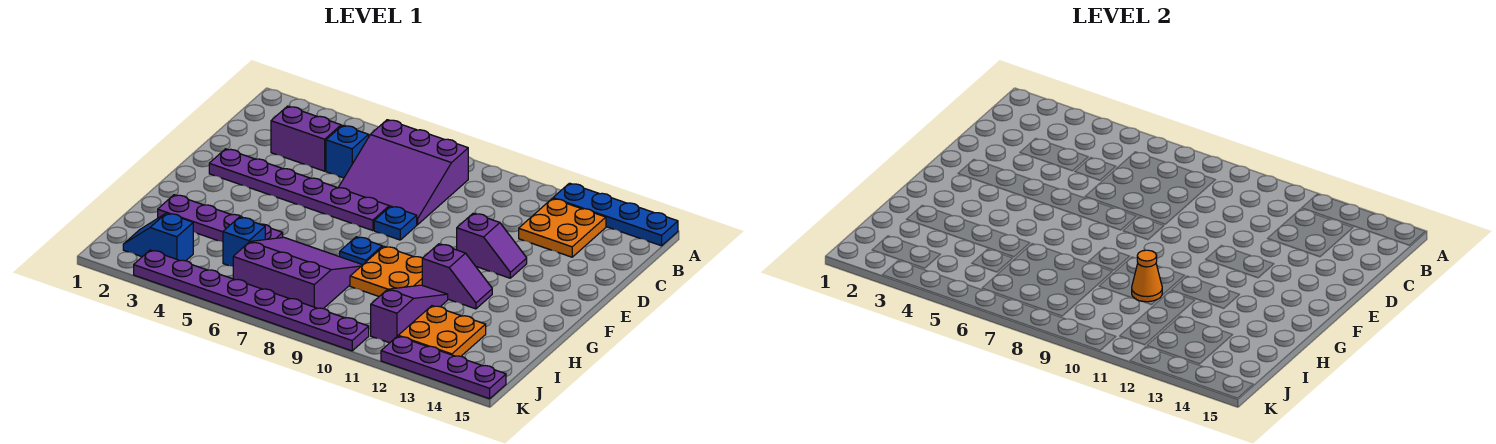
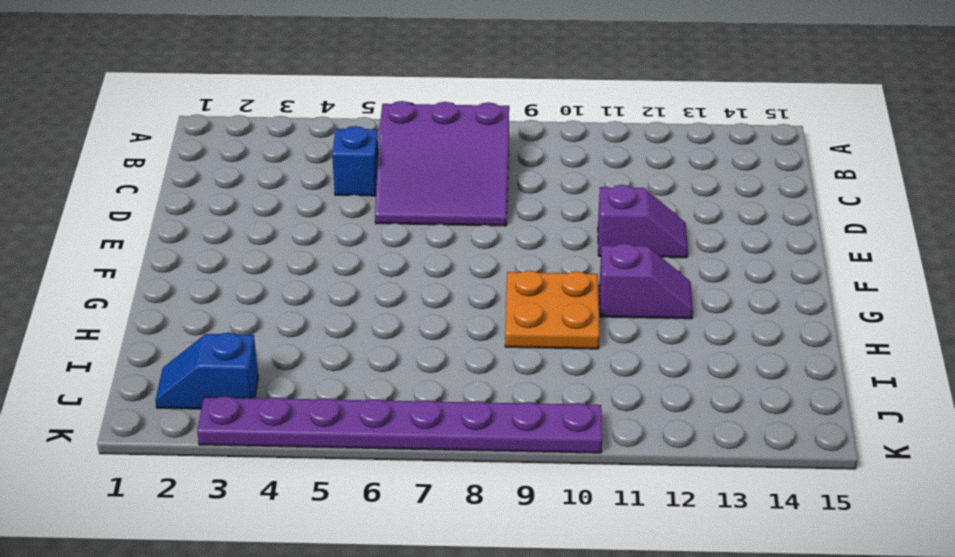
none -> blue plate A12:A15 level 1
none -> orange plate B12:C13 level 1
none -> purple brick C3:C4 level 1

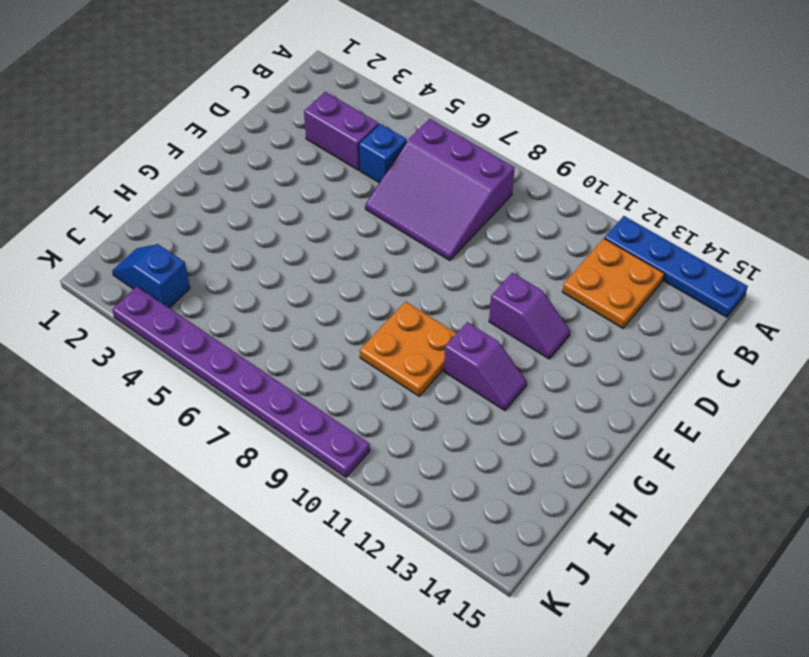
none -> purple plate E2:E7 level 1
none -> blue plate E8 level 1
none -> blue plate G8 level 1

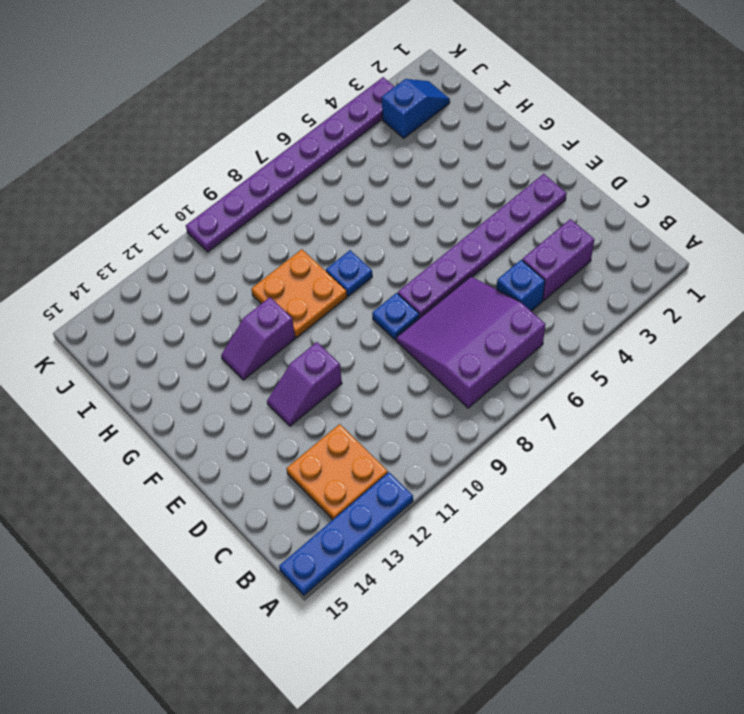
none -> purple plate H2:H5 level 1
none -> purple slope H6:J8 level 1 top J
none -> purple slope H11:J11 level 1 top J

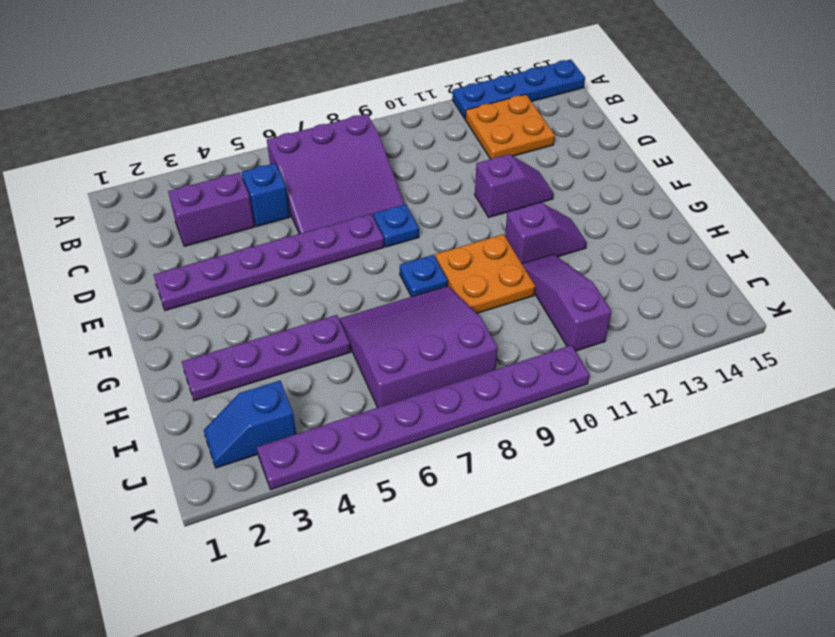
none -> blue brick I5 level 1
none -> orange plate I12:J13 level 1
none -> purple plate K12:K15 level 1

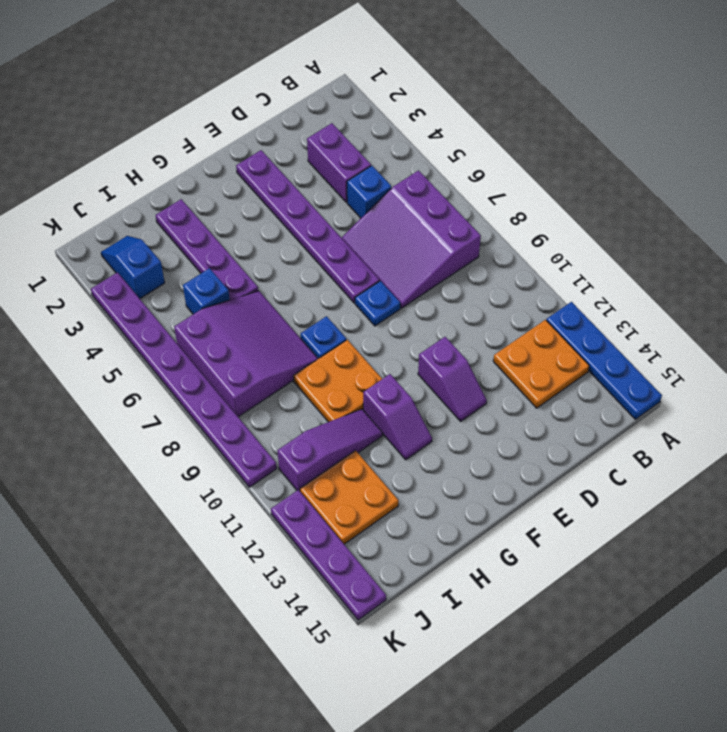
none -> orange cone H10 level 2

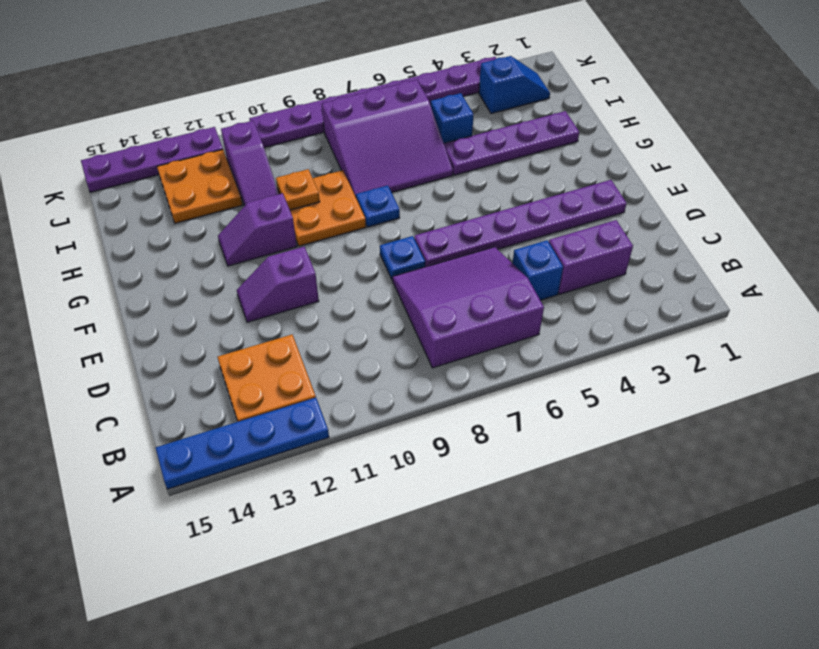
orange plate H10 level 2 -> orange cone H10 level 2

